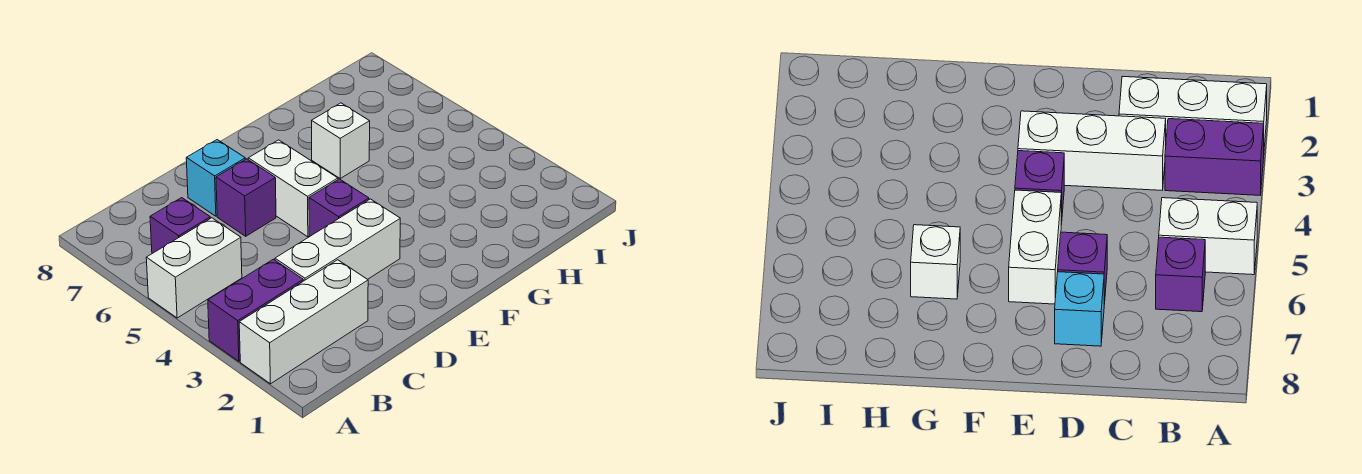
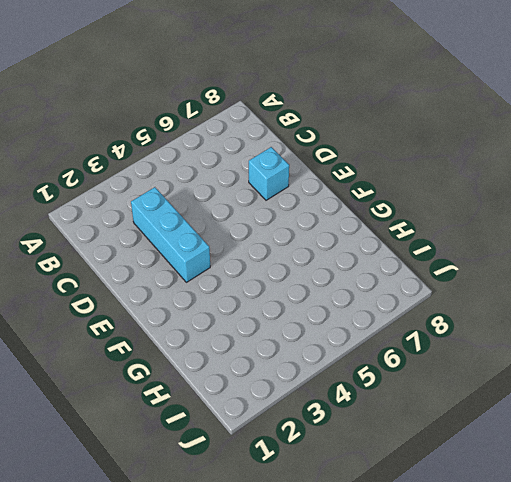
cyan brick C3:E3 level 1 -> white brick C3:E3 level 1
none -> white brick A2:C2 level 1
none -> purple brick A3:B3 level 1

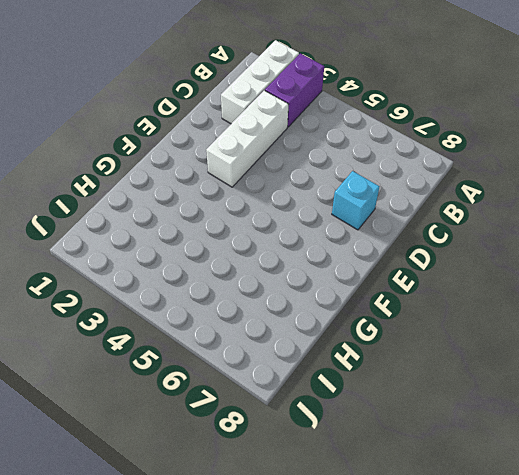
none -> white brick A5:B5 level 1
none -> purple brick B6 level 1

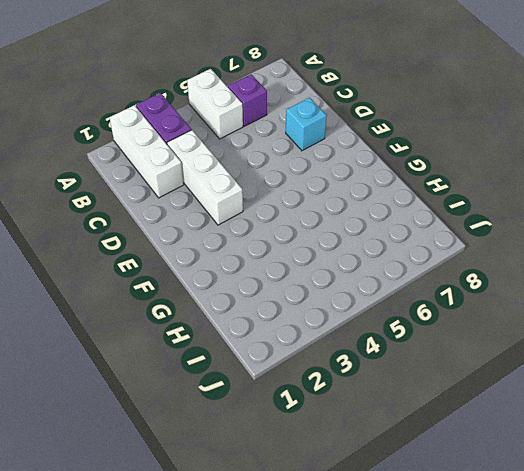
none -> purple brick D6 level 1
none -> purple brick E4 level 1

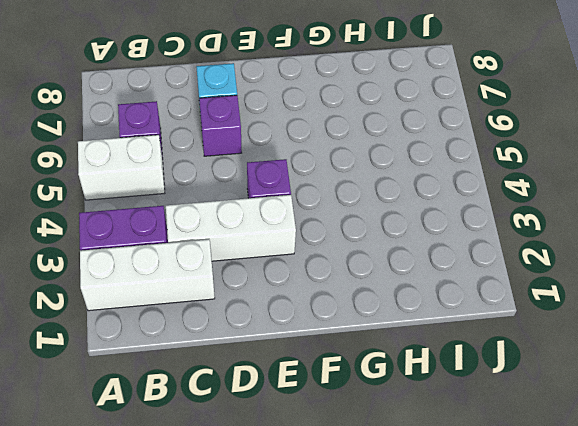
none -> white brick E5:E6 level 1
none -> white brick G6 level 1

